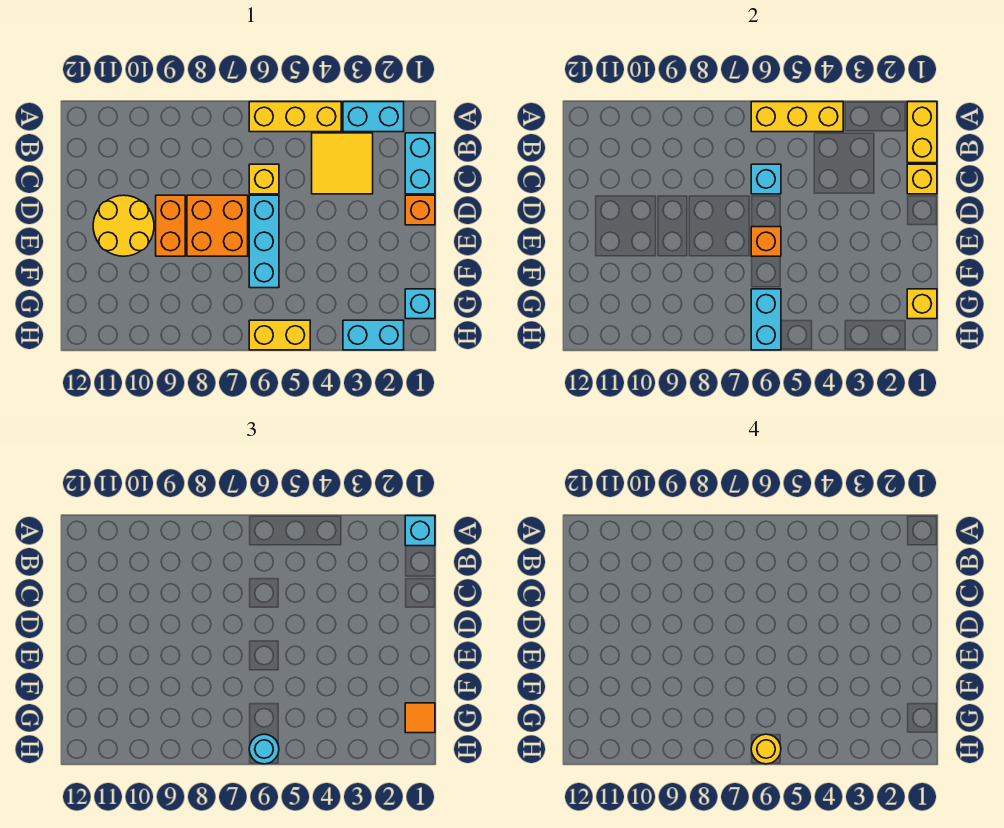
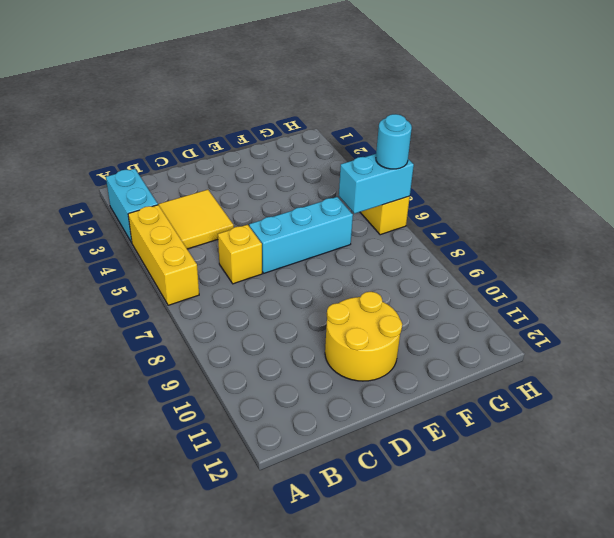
none -> cyan brick B1:C1 level 1
none -> orange brick D1 level 1
none -> orange brick D7:E8 level 1

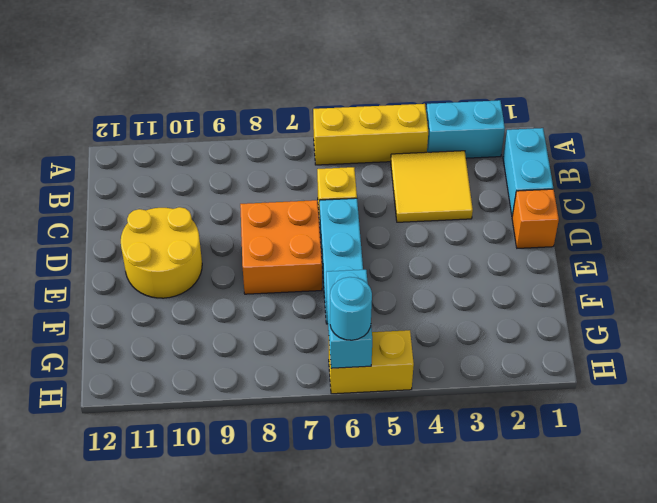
none -> orange brick D9:E9 level 1
none -> cyan brick G1 level 1
none -> cyan brick H2:H3 level 1

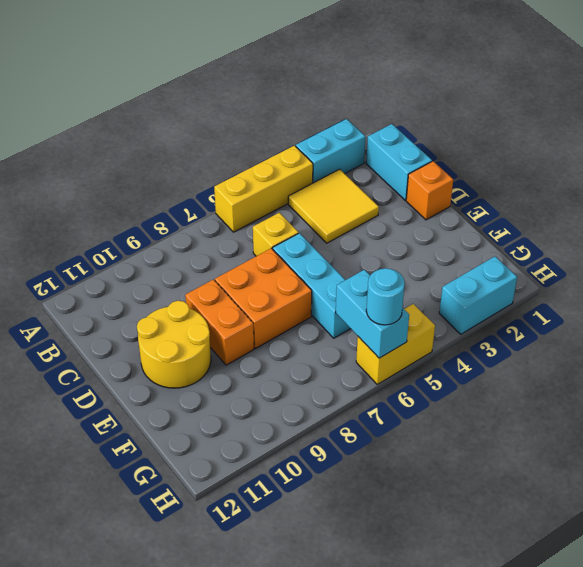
none -> cyan brick G1 level 1
none -> yellow brick A1:B1 level 2
none -> yellow brick A4:A6 level 2

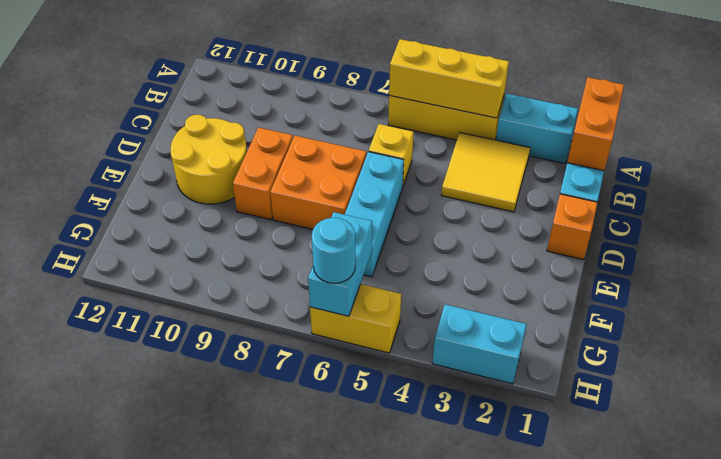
orange brick A1:B1 level 2 -> yellow brick A1:B1 level 2
none -> cyan brick G1 level 1
none -> yellow brick C1 level 2
none -> cyan brick C6 level 2

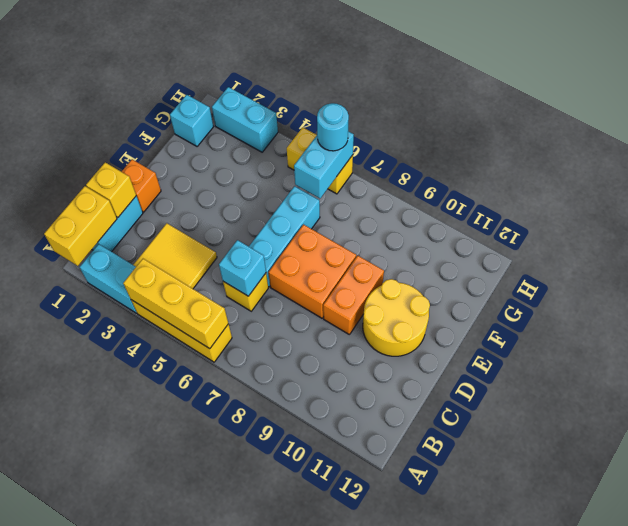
none -> orange brick E6 level 2
none -> yellow brick G1 level 2
none -> cyan brick A1 level 3

